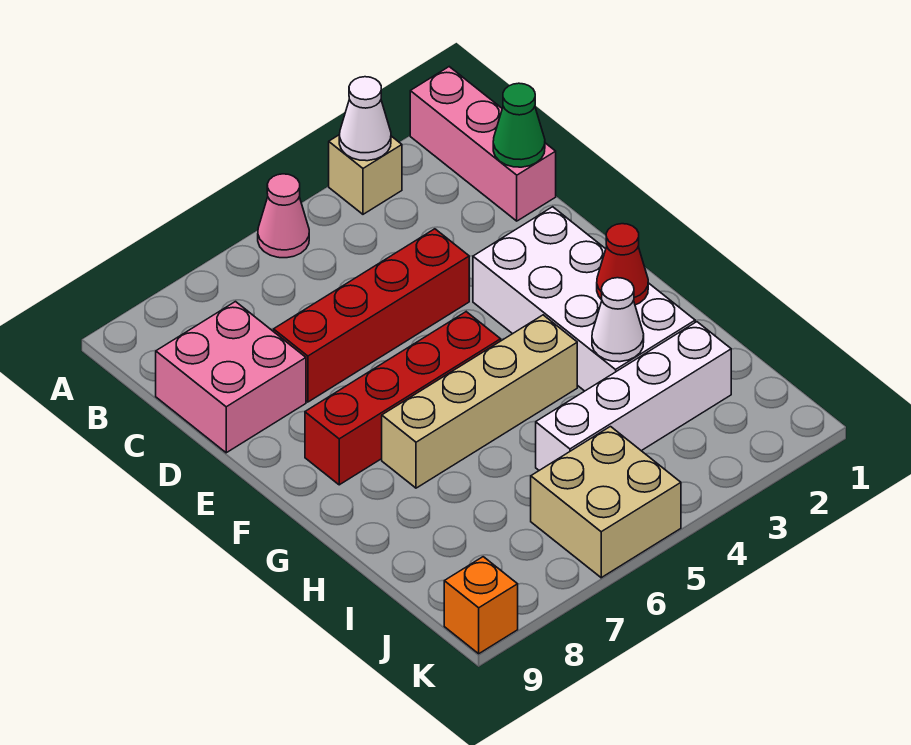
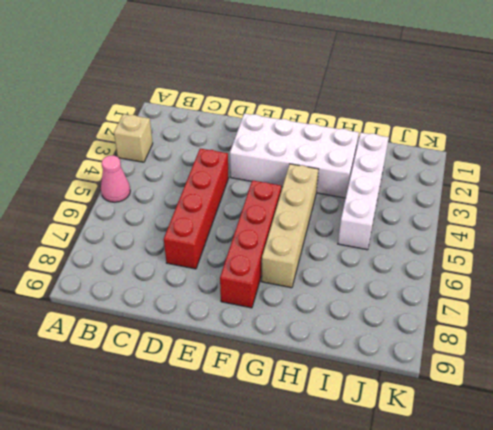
none -> pink brick A1:C1 level 1
none -> pink brick C8:D9 level 1
none -> tan brick J5:K6 level 1

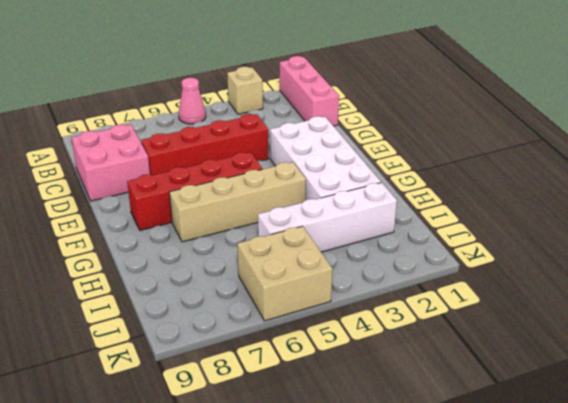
none -> orange brick K9 level 1
none -> white cone A3 level 2
none -> green cone C1 level 2

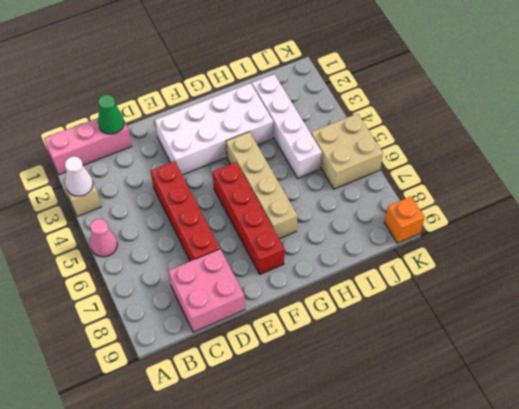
none -> red cone G2 level 2
none -> white cone H3 level 2

